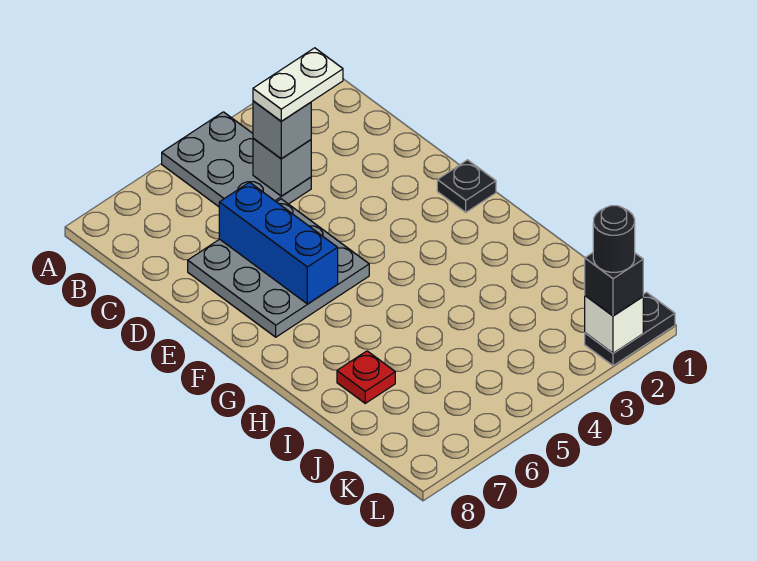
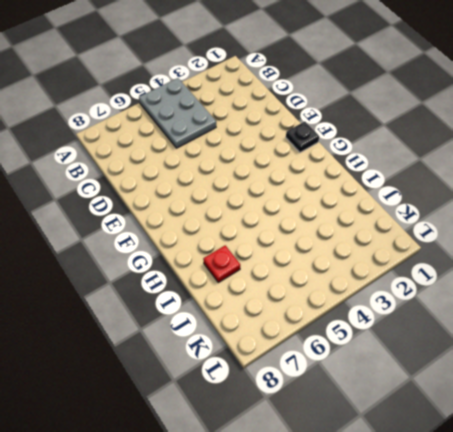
none -> grey plate D5:F7 level 1
none -> black plate L1:L2 level 1
none -> grey brick C4 level 2

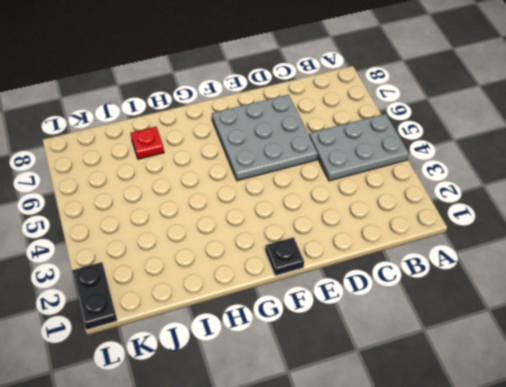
none -> grey brick C4 level 2
none -> blue brick D6:F6 level 2
none -> white brick L2 level 2

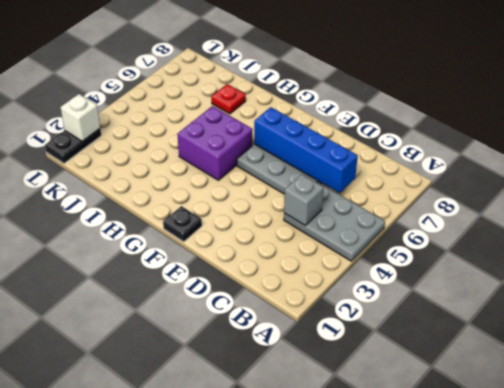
blue brick C6:F6 level 2 -> blue brick D6:F6 level 2
purple brick G4:H5 level 1 -> none
none -> grey brick C4 level 3
none -> black brick L2 level 3
none -> white plate C3:C4 level 4

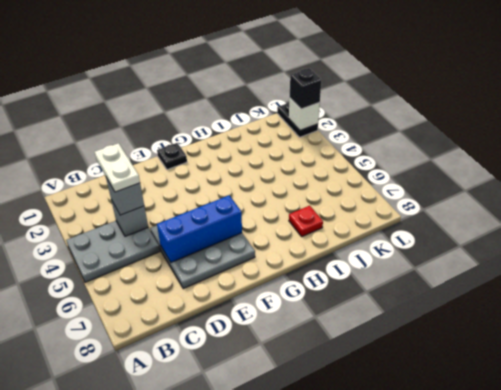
none -> black round brick L2 level 4

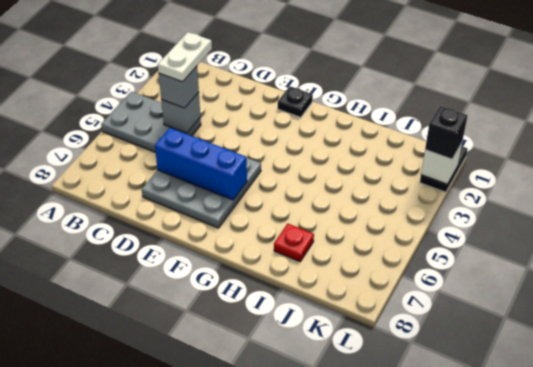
none -> black round brick L2 level 4

